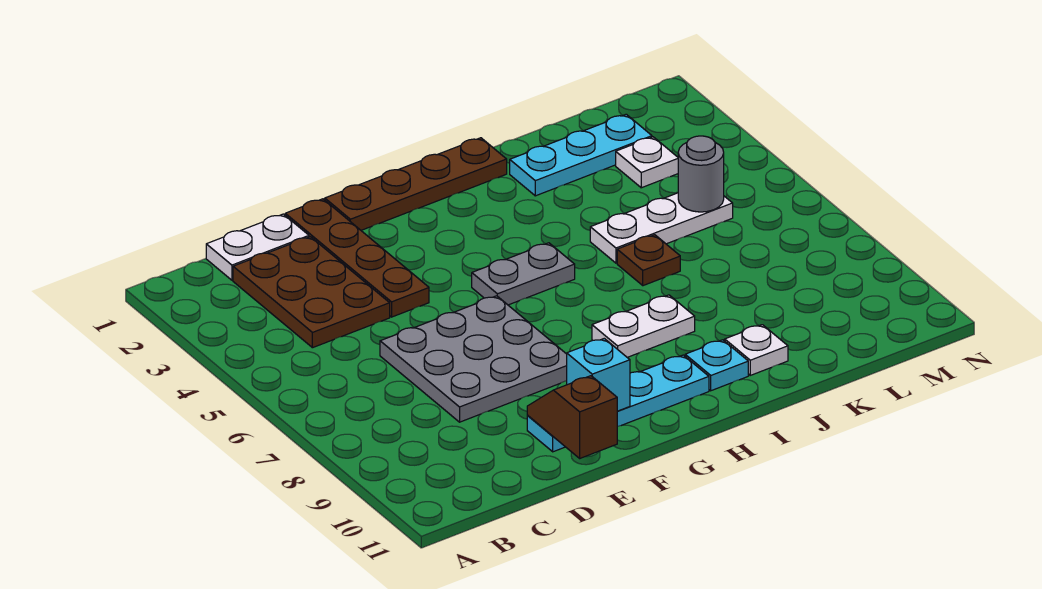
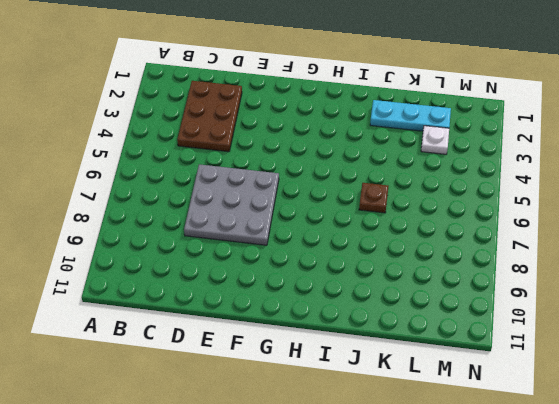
none -> white plate C1:D1 level 1
none -> brown plate E1:E4 level 1
none -> cyan plate E10:H10 level 1

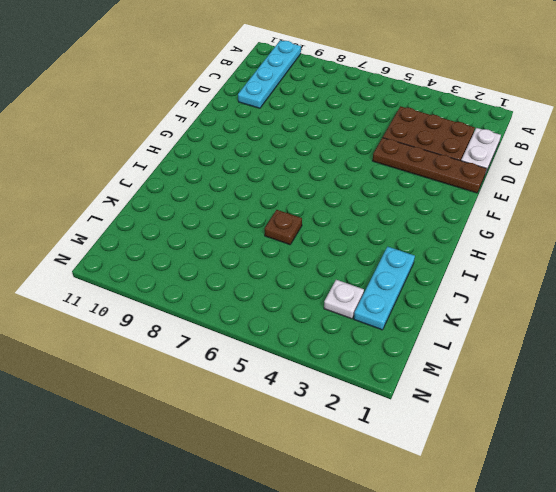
cyan plate A10:D10 level 1 -> cyan plate E10:H10 level 1
none -> grey plate D6:F8 level 1
none -> brown plate F1:I1 level 1
none -> grey plate G5:H5 level 1

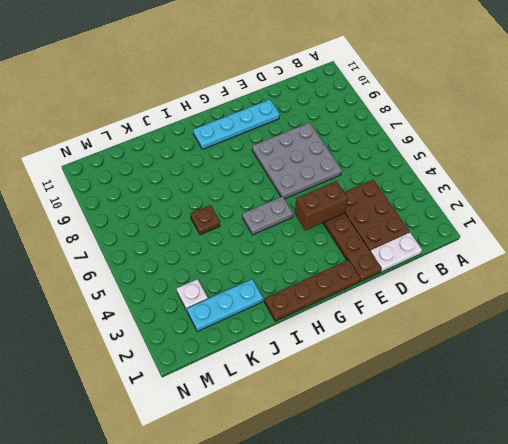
brown brick E4:F4 level 2 -> none
none -> white plate H8:I8 level 1
none -> cyan plate I10 level 1
none -> white plate J5:L5 level 1

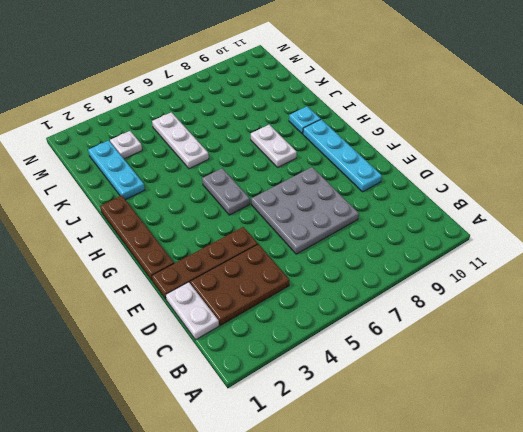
none -> brown plate J6 level 1
none -> white plate J10 level 1
none -> brown slope E10:E11 level 2 top 11

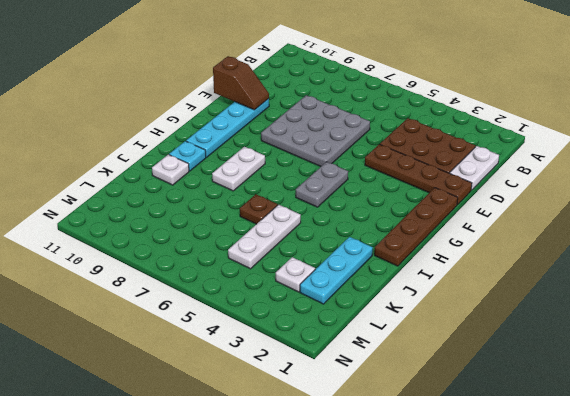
none -> cyan brick F10 level 2
none -> grey round brick L5 level 2

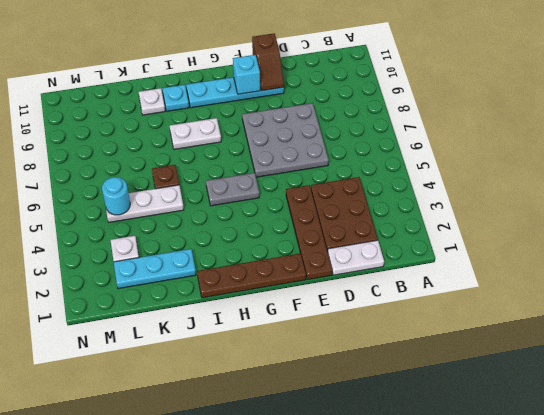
cyan round brick L5 level 2 -> grey round brick L5 level 2

